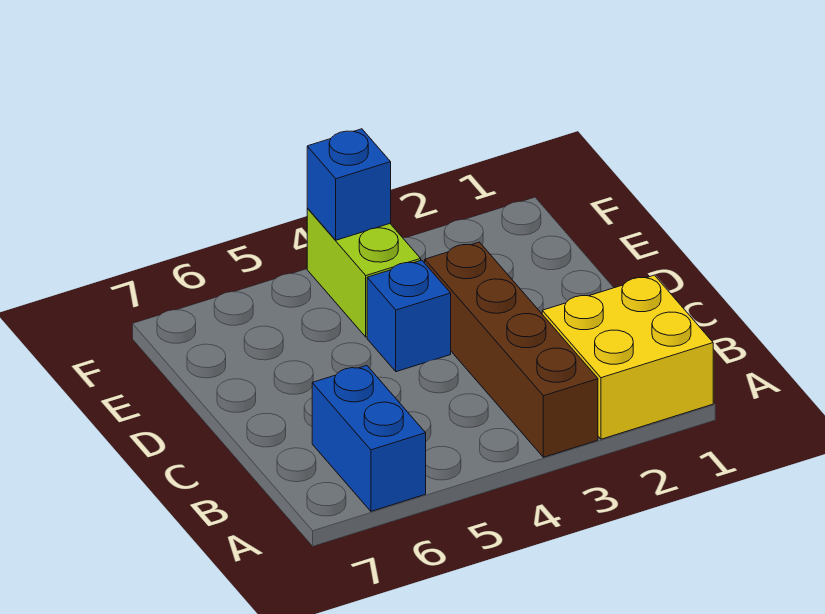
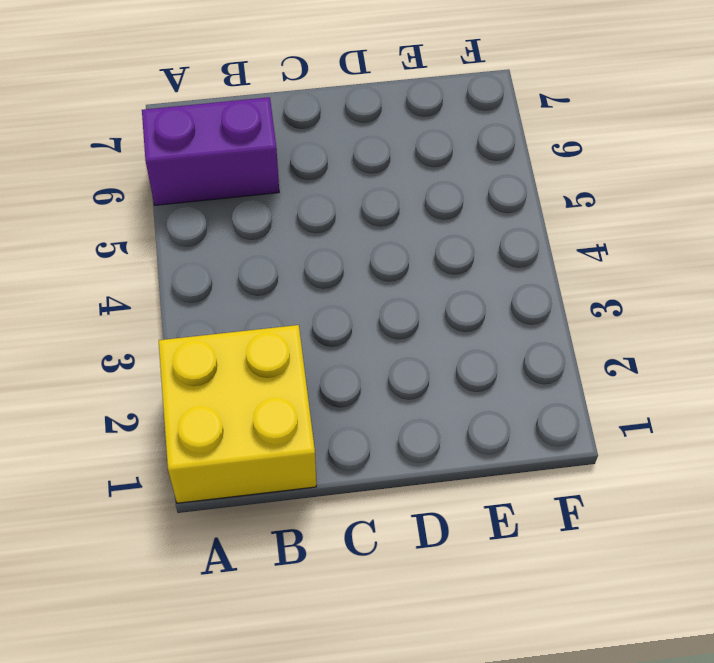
purple brick A6:B6 level 1 -> blue brick A6:B6 level 1
none -> brown brick A3:D3 level 1
none -> blue brick D4 level 1

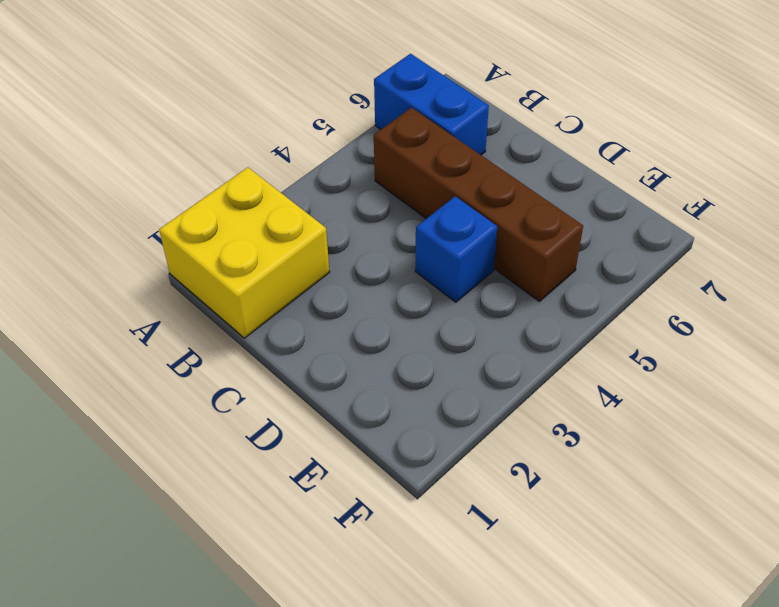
brown brick B5:E5 level 1 -> brown brick A3:D3 level 1
none -> lime brick E4:F4 level 1
none -> blue brick F4 level 2

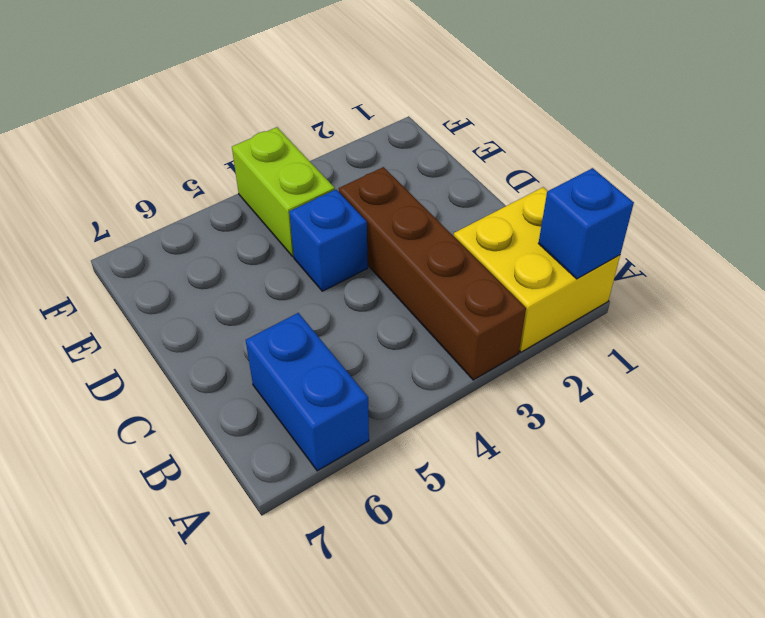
blue brick A1 level 2 -> blue brick F4 level 2

